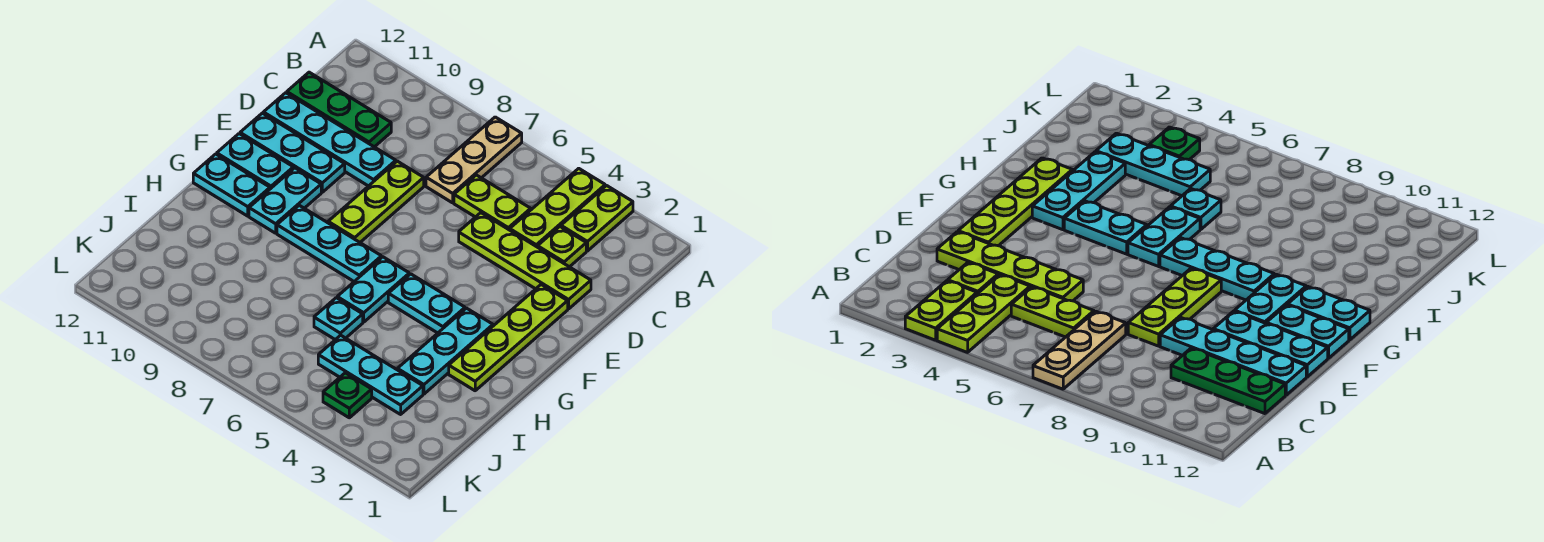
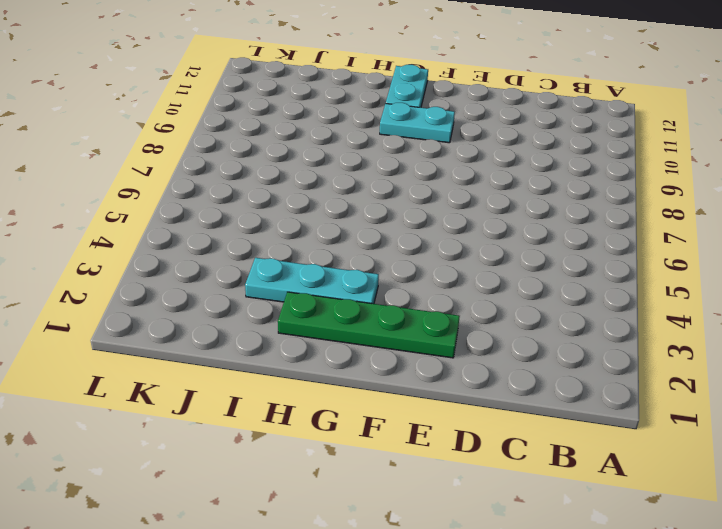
green plate E2:H2 level 1 -> lime plate E2:H2 level 1
none -> lime plate A3:B3 level 1
none -> lime plate A4:C4 level 1
none -> tan plate A7:C7 level 1

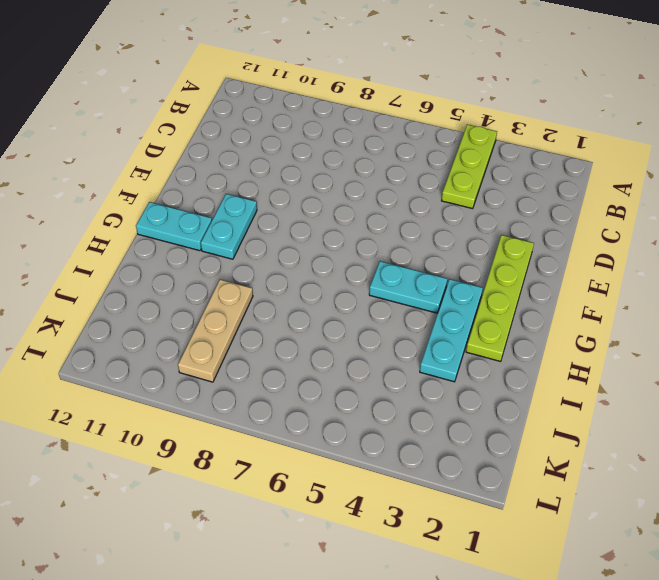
tan plate I9:K9 level 1 -> tan plate A7:C7 level 1
none -> lime plate A3:B3 level 1
none -> lime plate C3 level 1
none -> lime plate C5:C6 level 1

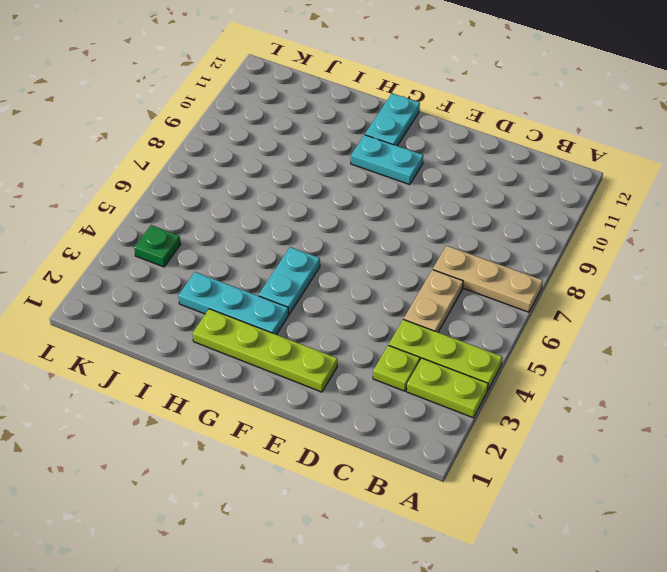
tan plate C5:C6 level 1 -> lime plate C5:C6 level 1
none -> green plate C10:C12 level 1
none -> lime plate D2:D5 level 1
none -> lime plate D8:F8 level 1

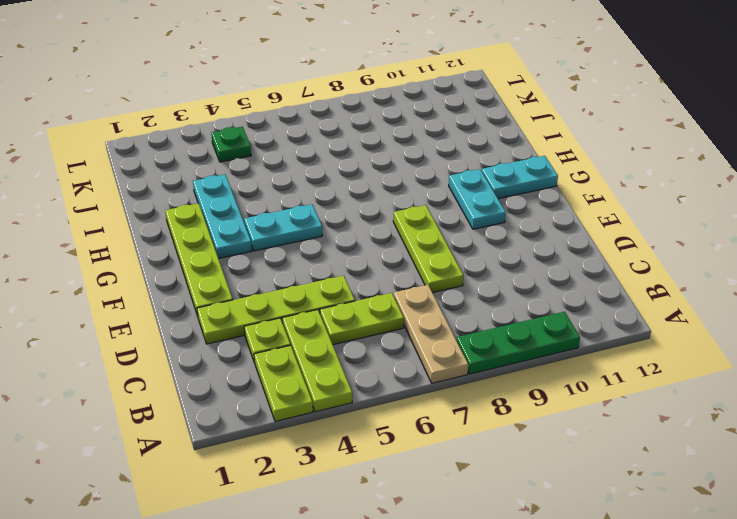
green plate A8:A10 level 1 -> green plate C10:C12 level 1
none -> cyan plate D9:D12 level 1
none -> cyan plate E10:E12 level 1
none -> cyan plate F11:F12 level 1

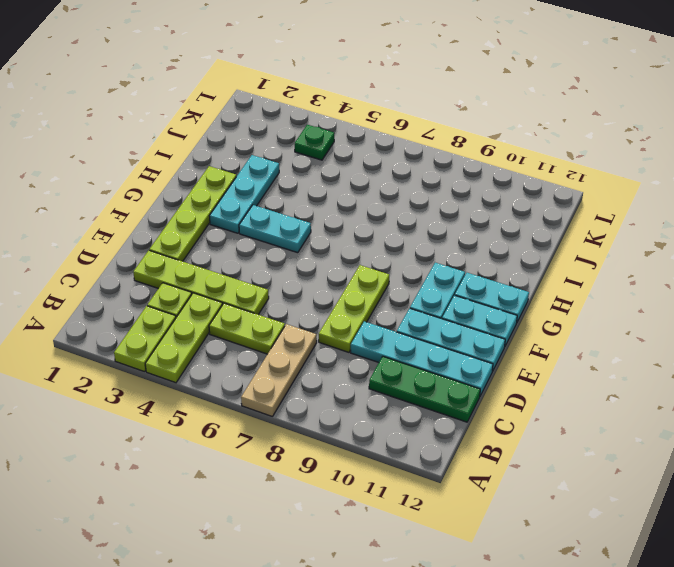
none -> cyan plate G6:H6 level 1
none -> cyan plate G7:G9 level 1
none -> cyan plate I6 level 1

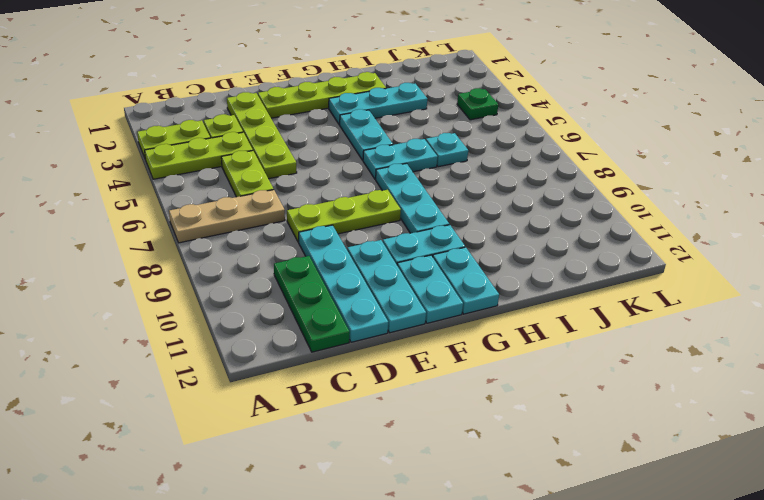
none -> cyan plate J3:J5 level 1

